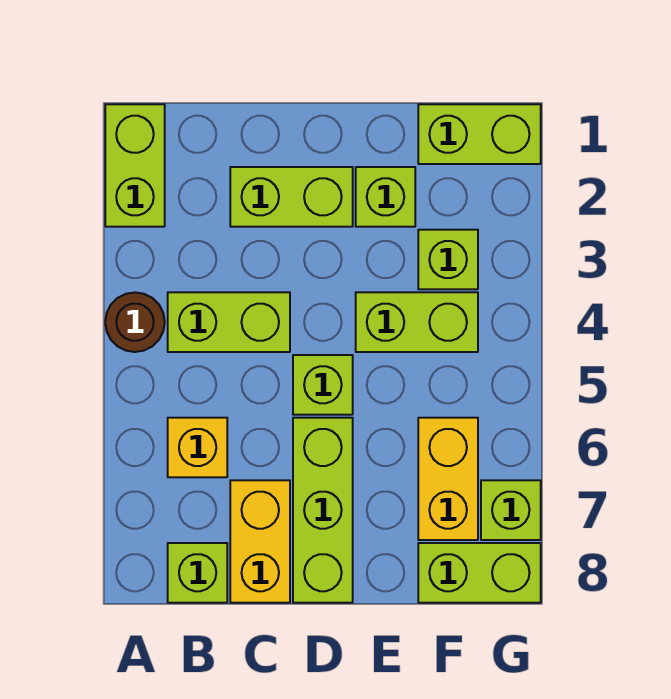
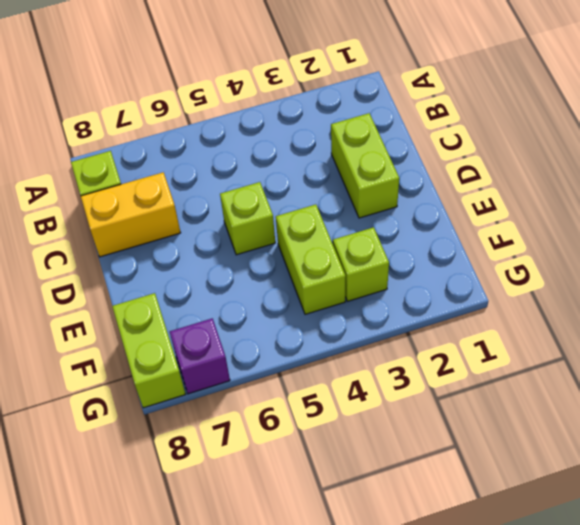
purple brick G7 level 1 -> lime brick G7 level 1
none -> lime brick A1:A2 level 1
none -> brown round brick A4 level 1
none -> lime brick B4:C4 level 1

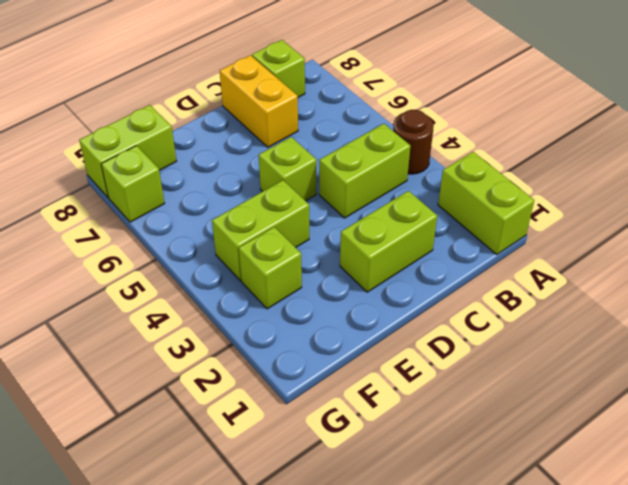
none -> yellow brick B6 level 1
none -> lime brick D6:D8 level 1
none -> lime brick E2 level 1

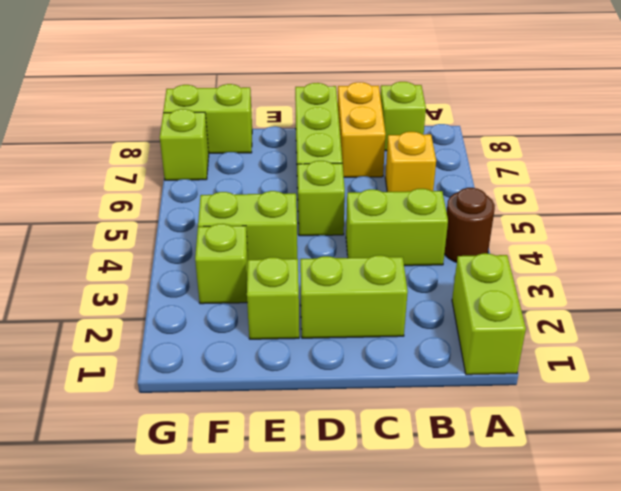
none -> lime brick F1:G1 level 1
none -> yellow brick F6:F7 level 1

